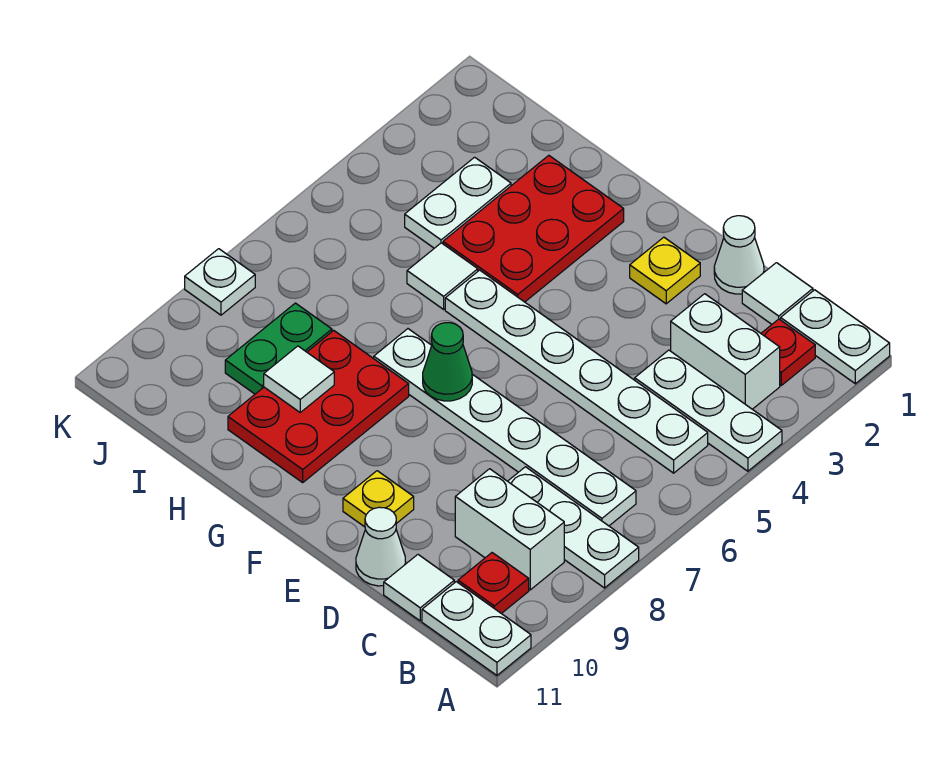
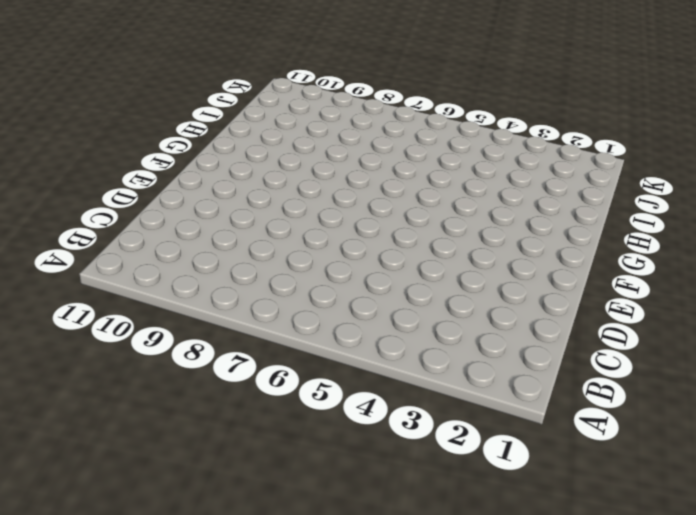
none -> white plate A1:B1 level 1
none -> white plate A4:C4 level 1
none -> white plate A8:C8 level 1

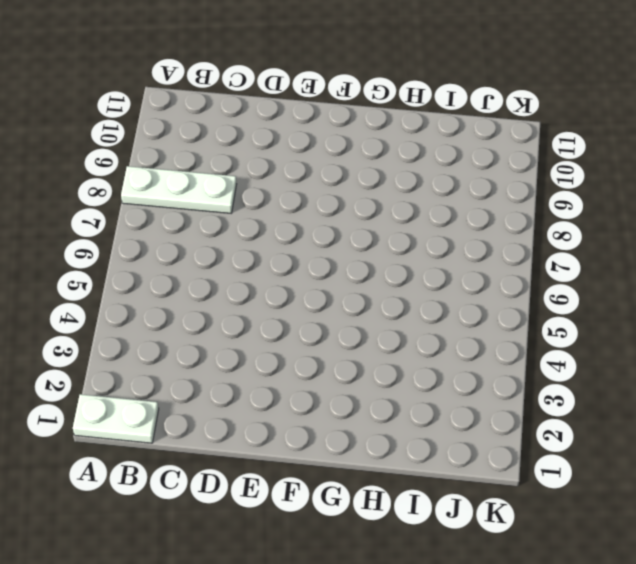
none -> white plate A4:C4 level 1
none -> white plate A11:B11 level 1
none -> red plate B2 level 1

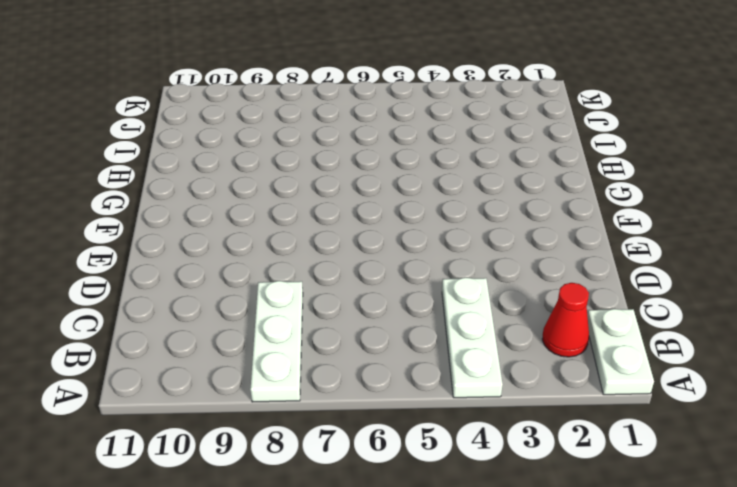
red cone B2 level 1 -> red plate B2 level 1
none -> white plate A11:B11 level 1
none -> white brick B3:C3 level 1
none -> white plate B5:G5 level 1

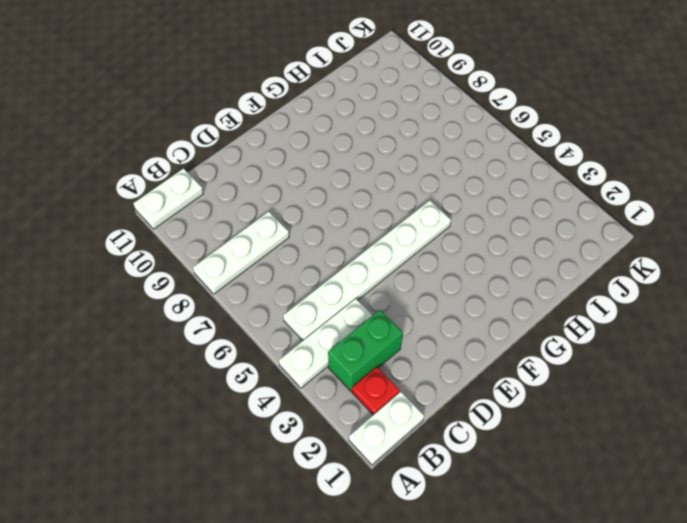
green brick B3:C3 level 1 -> white brick B3:C3 level 1
none -> white plate B7:G7 level 1
none -> white brick B9:C9 level 1
none -> red plate B10 level 1

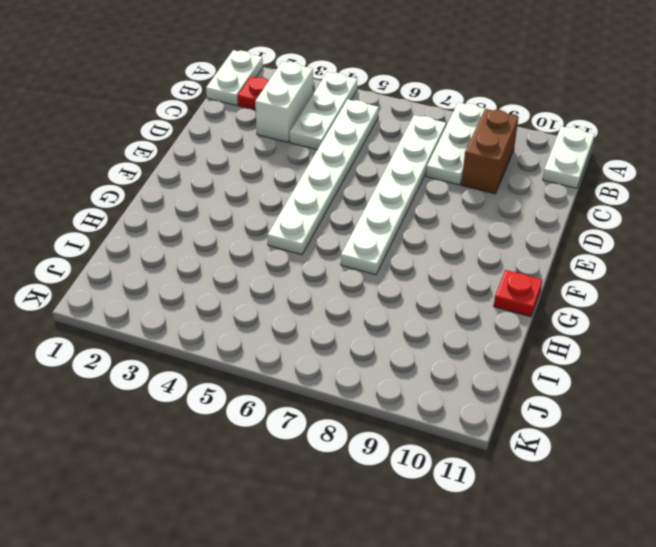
brown brick B9:C9 level 1 -> white brick B9:C9 level 1
red plate G11 level 1 -> red plate B10 level 1
none -> white tile C1 level 1
none -> white tile C11 level 1
none -> white cone D1 level 1

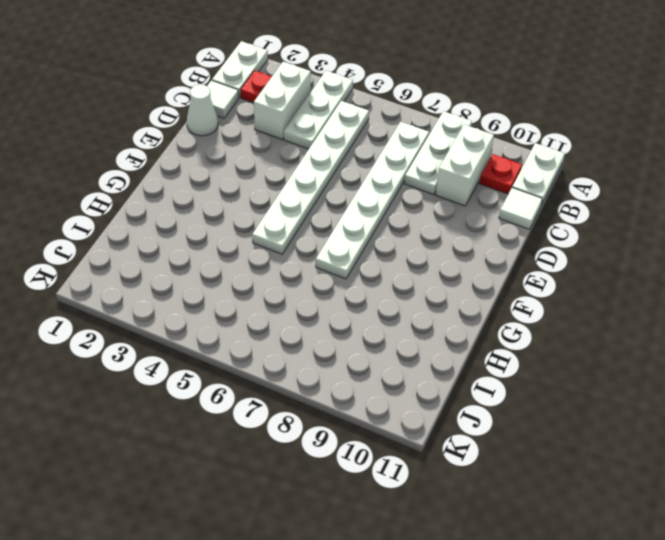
none -> white cone D11 level 1
none -> yellow plate E2 level 1
none -> yellow plate E10 level 1

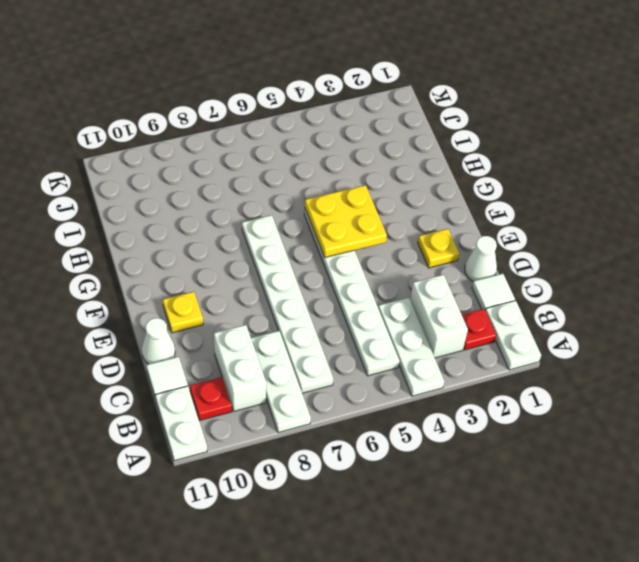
yellow plate F4:G5 level 2 -> none
none -> red plate G2:H4 level 1
none -> red plate G8:H10 level 1
none -> white tile H5 level 1

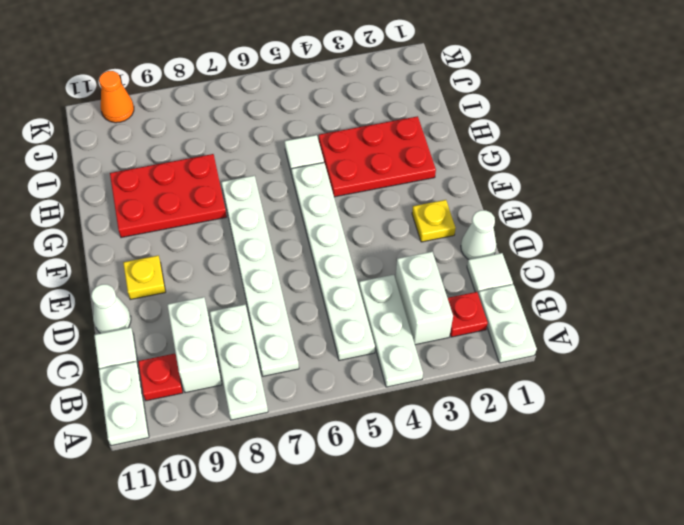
orange cone K10 level 1 -> none
none -> white plate I3:I4 level 1
none -> green plate I8:I9 level 1
none -> white plate K8 level 1

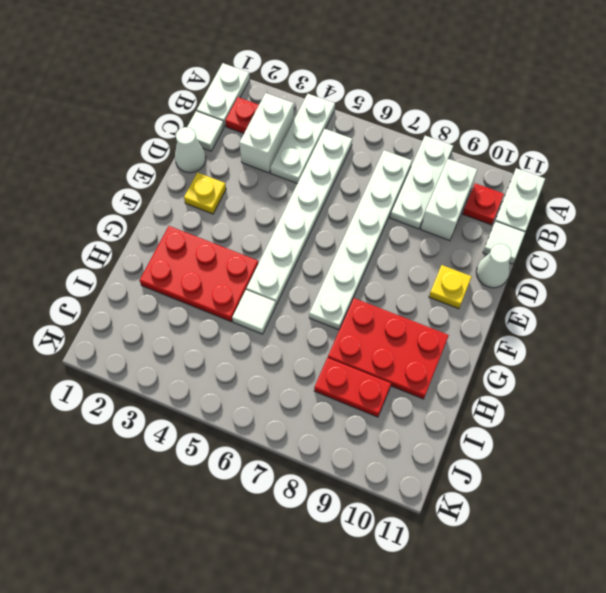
red plate I8:I9 level 1 -> green plate I8:I9 level 1
none -> white plate I3:I4 level 1
none -> white plate K8 level 1
none -> green cone F7 level 2

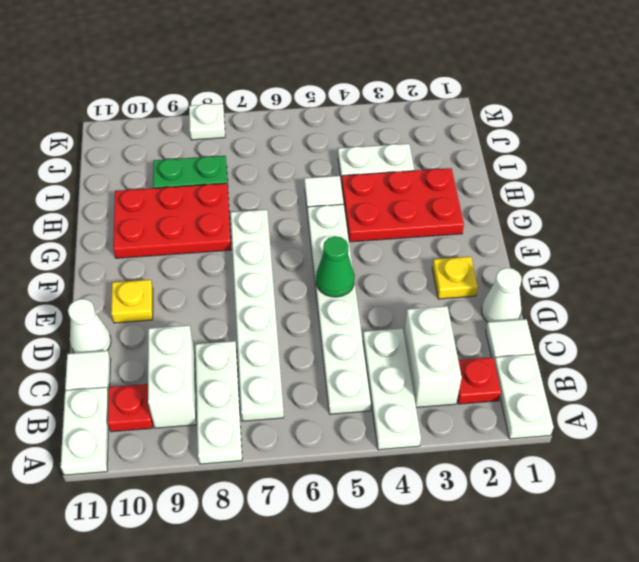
green cone E5 level 2 -> green cone F7 level 2
none -> white tile H9 level 2

